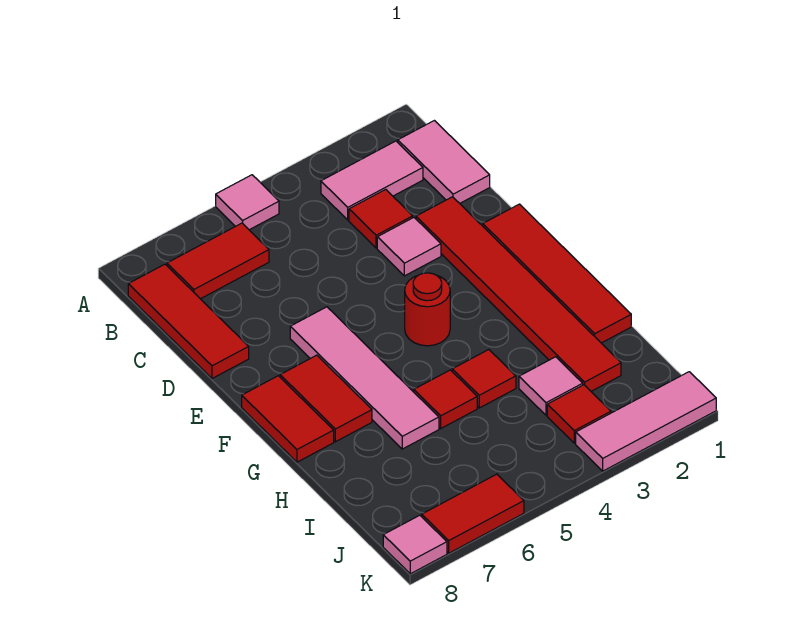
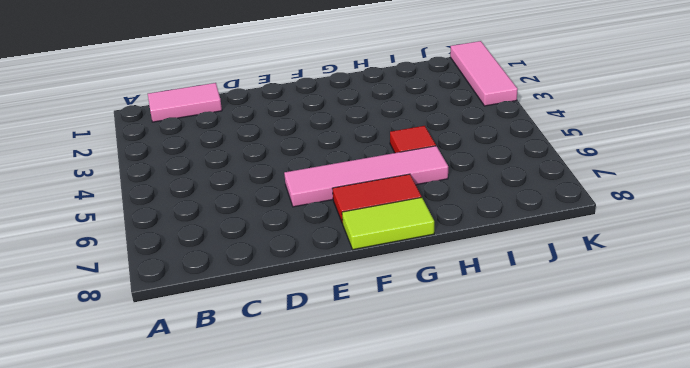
lime tile F8:G8 level 1 -> red tile F8:G8 level 1
none -> pink tile A5 level 1
none -> pink tile B2:B3 level 1
none -> red tile B6:B7 level 1

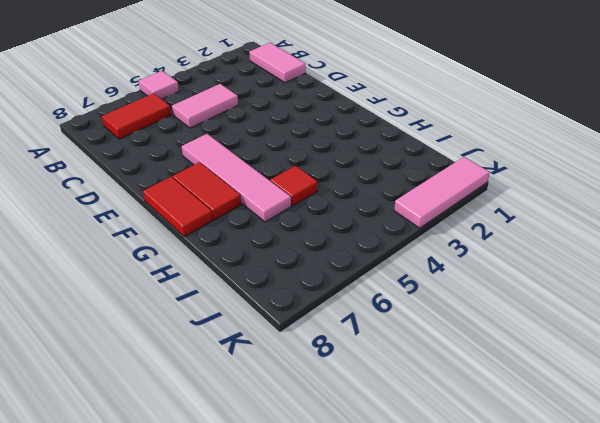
pink tile C4:C5 level 1 -> pink tile B2:B3 level 1
none -> red tile B8:D8 level 1
none -> red tile C3 level 1
none -> red tile D2:I2 level 1

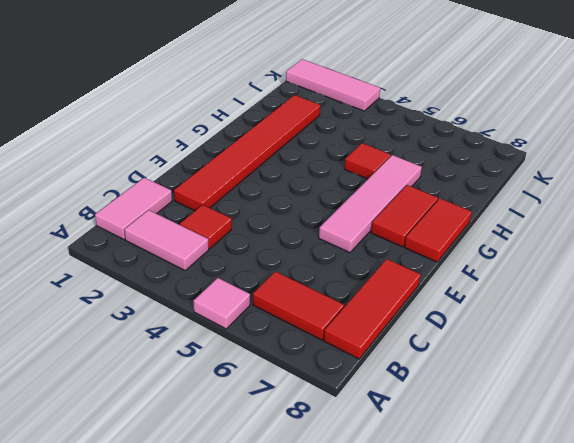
none -> pink tile D3 level 1
none -> red tile E1:H1 level 1
none -> red round brick F4 level 1

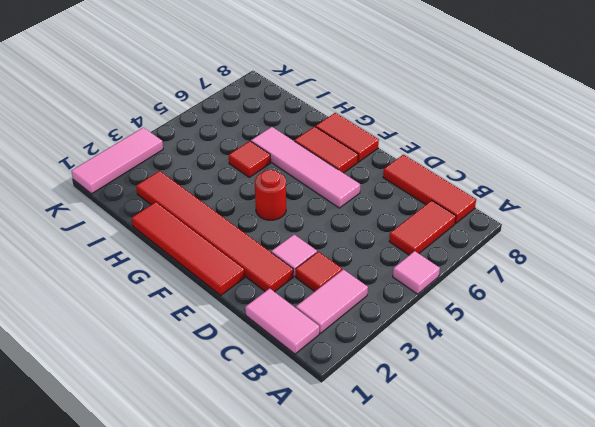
none -> red tile H4 level 1
none -> pink tile I3 level 1
none -> red tile J3 level 1

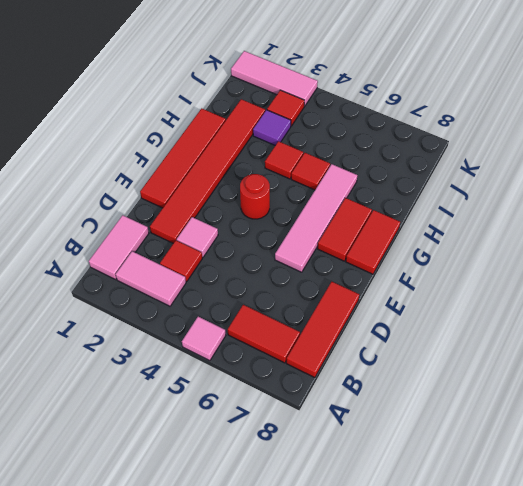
purple tile I3 level 1 -> pink tile I3 level 1
none -> red tile K6:K7 level 1
none -> pink tile K8 level 1

